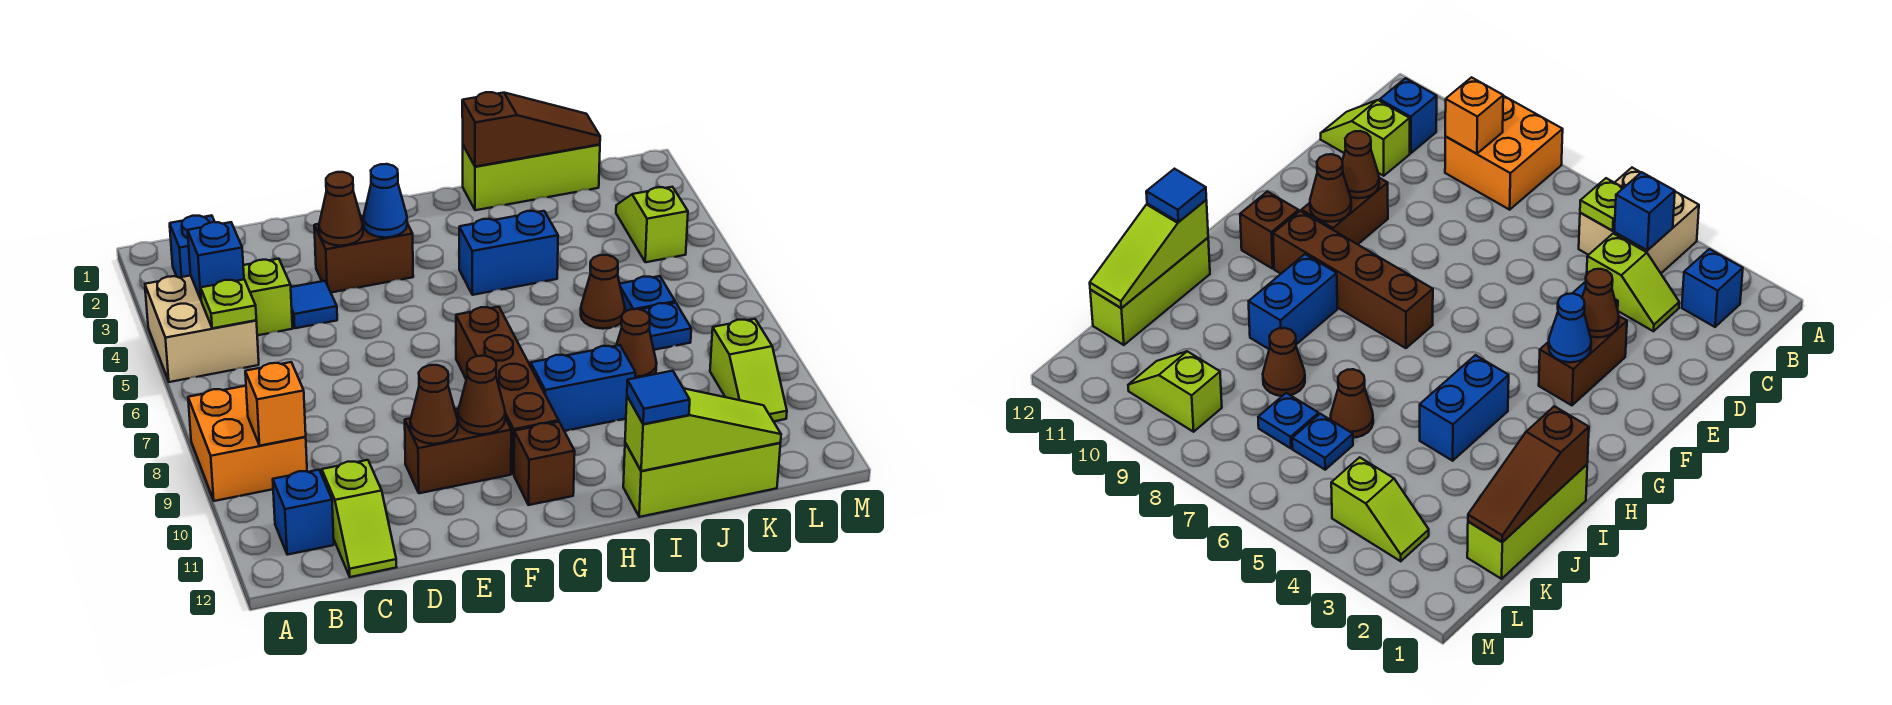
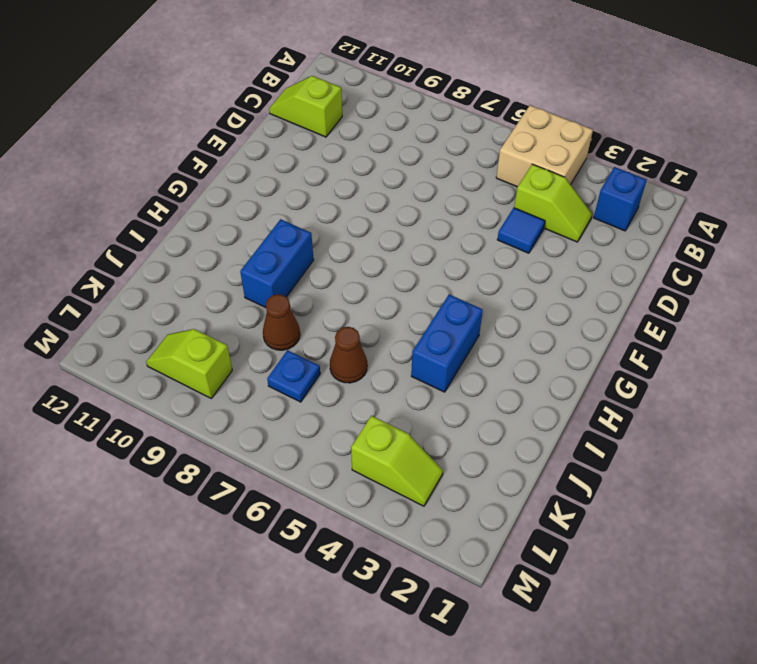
none -> orange brick A8:B9 level 1
none -> blue brick B11 level 1
none -> brown brick E3:F3 level 1
none -> brown brick E10:F10 level 1

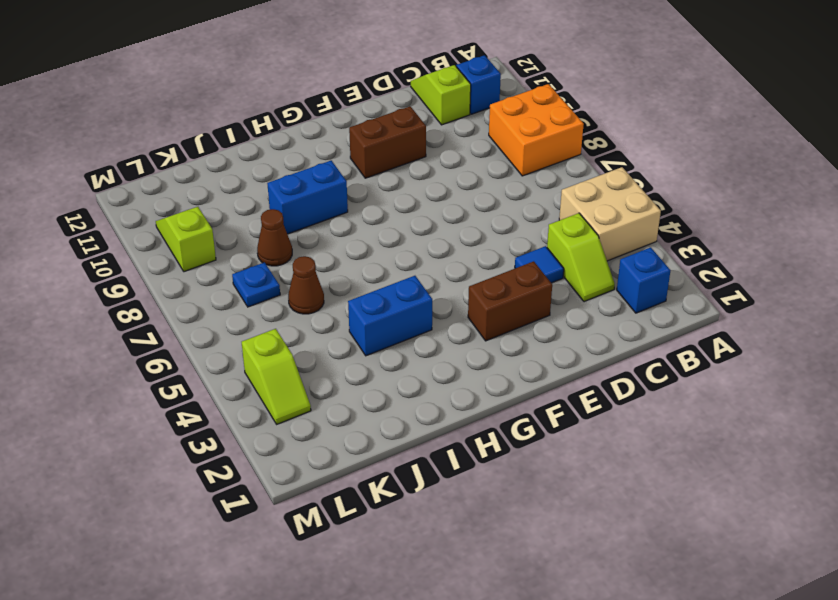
none -> brown brick G7:G10 level 1
none -> brown brick G11 level 1
none -> lime brick I1:K1 level 1
none -> lime brick I12:K12 level 1

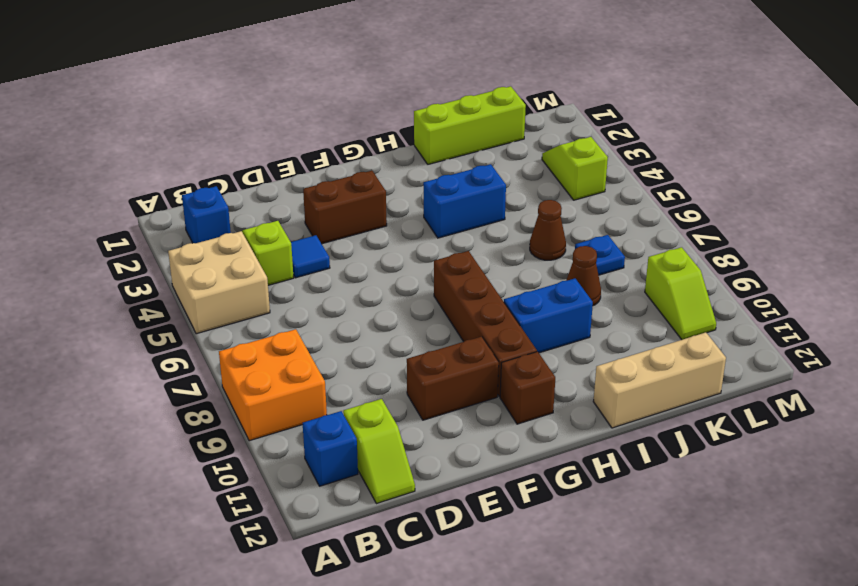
tan brick I12:K12 level 1 -> lime brick I12:K12 level 1
none -> blue plate K6 level 1
none -> blue brick B4 level 2
none -> lime plate B5 level 2
none -> orange brick B9 level 2

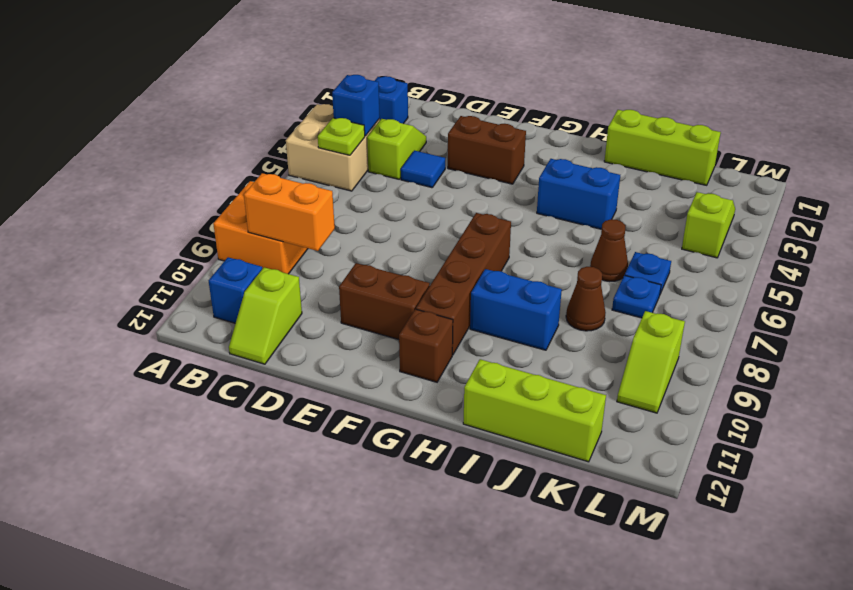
orange brick B9:C9 level 2 -> orange brick B9 level 2
none -> brown cone E3 level 2
none -> brown cone E10 level 2
none -> blue cone F3 level 2
none -> brown cone F10 level 2

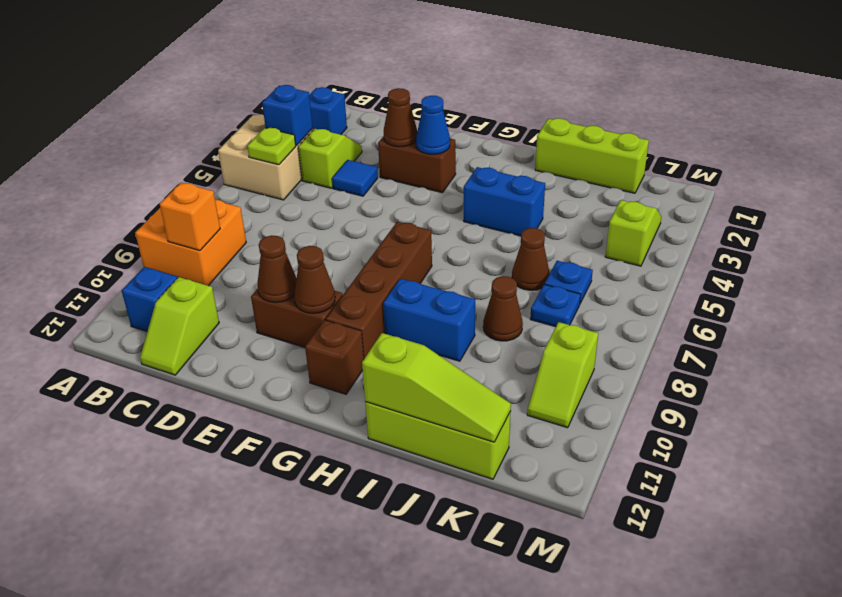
none -> brown slope I1:K1 level 2 top I
none -> blue tile I12 level 3

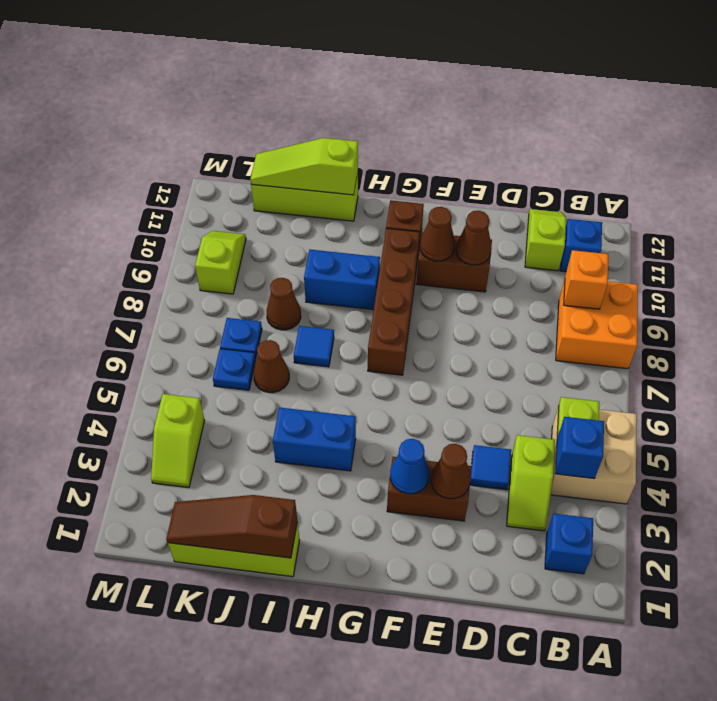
blue tile I7 level 1 -> blue tile I12 level 3

